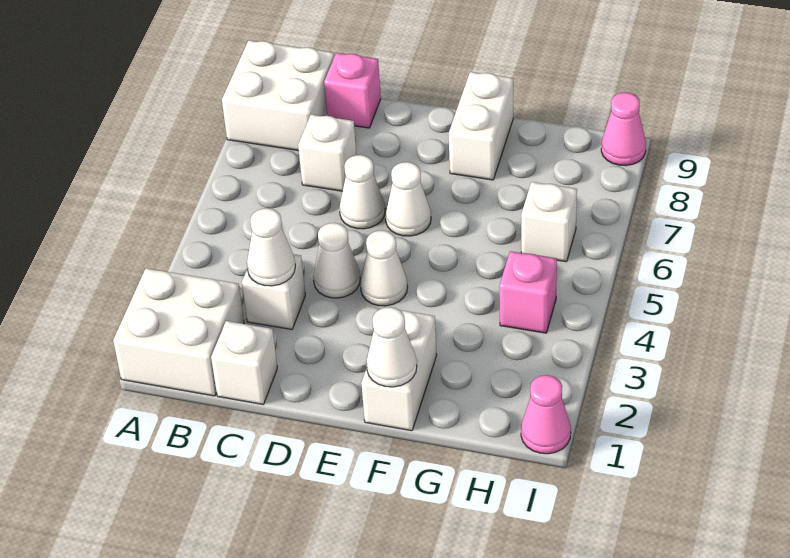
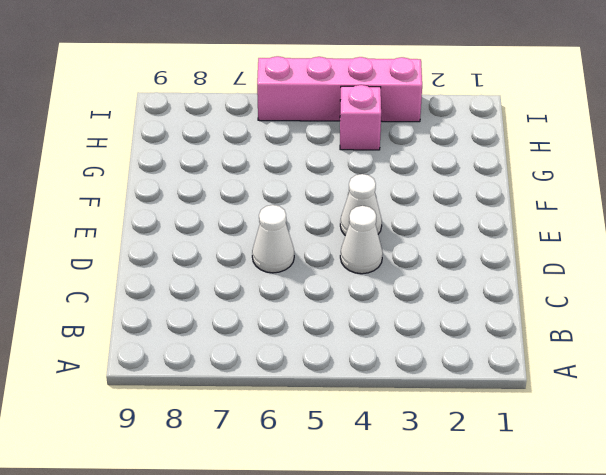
pink brick I3:I6 level 1 -> none
none -> white brick A1:B2 level 1
none -> white brick A8:B9 level 1
none -> white brick C1 level 1

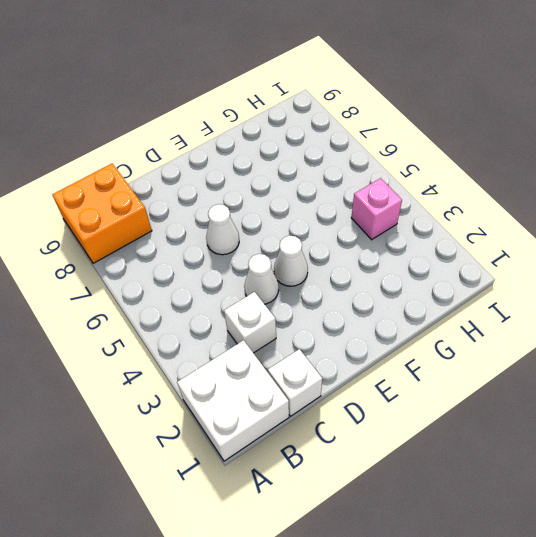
orange brick A8:B9 level 1 -> white brick A8:B9 level 1
none -> white brick C7 level 1
none -> pink brick C9 level 1
none -> white cone E6 level 1

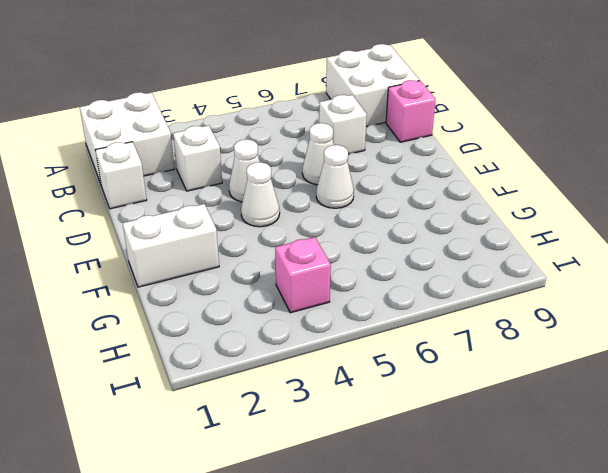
none -> white brick F8:F9 level 1
none -> white brick H6 level 1
none -> pink cone I1 level 1

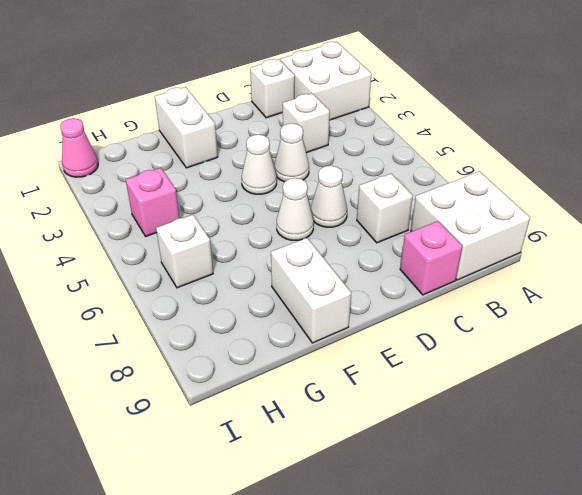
none -> pink cone I9 level 1
none -> white cone C3 level 2
none -> white cone F1 level 2

